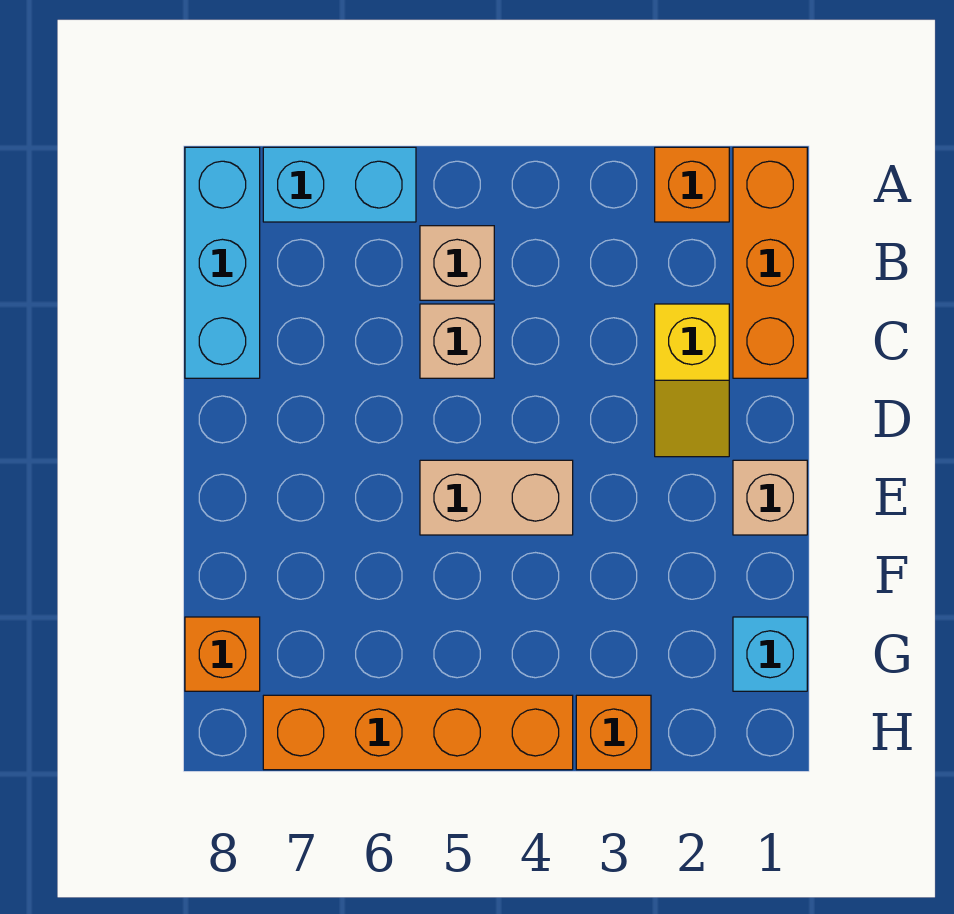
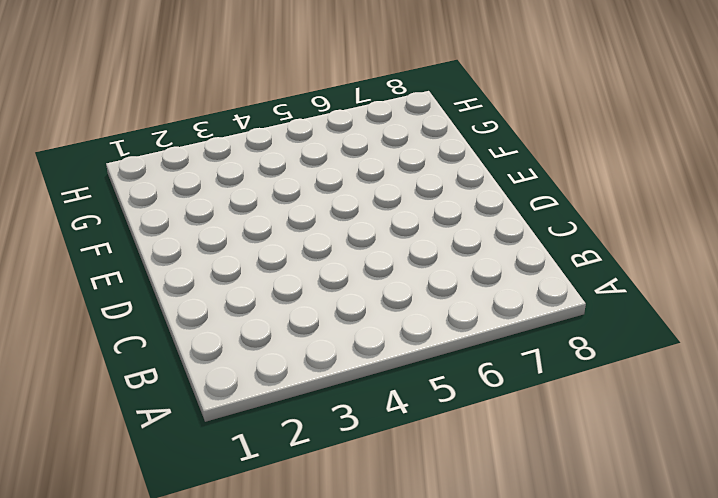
none -> orange brick A1:C1 level 1
none -> orange brick A2 level 1
none -> cyan brick A6:A7 level 1

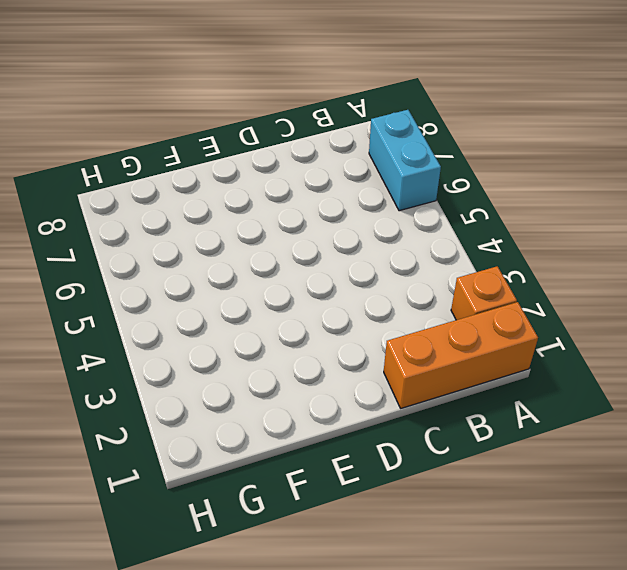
none -> cyan brick A8:C8 level 1
none -> tan brick B5 level 1
none -> yellow slope C2:D2 level 1 top C

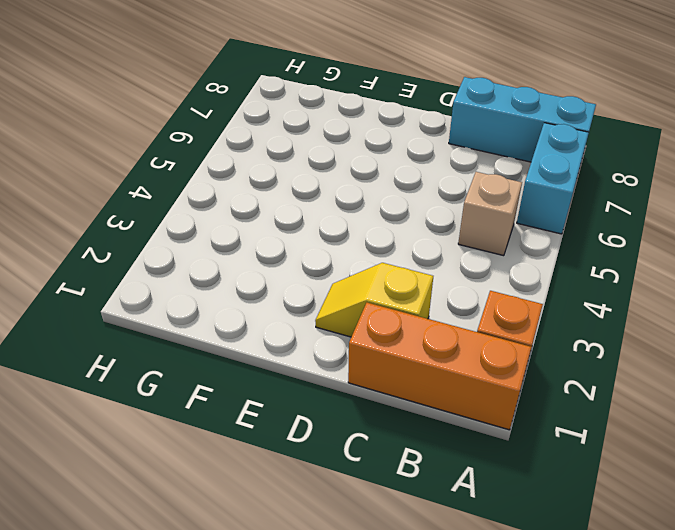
none -> tan brick C5 level 1
none -> tan brick E1 level 1
none -> tan brick E4:E5 level 1

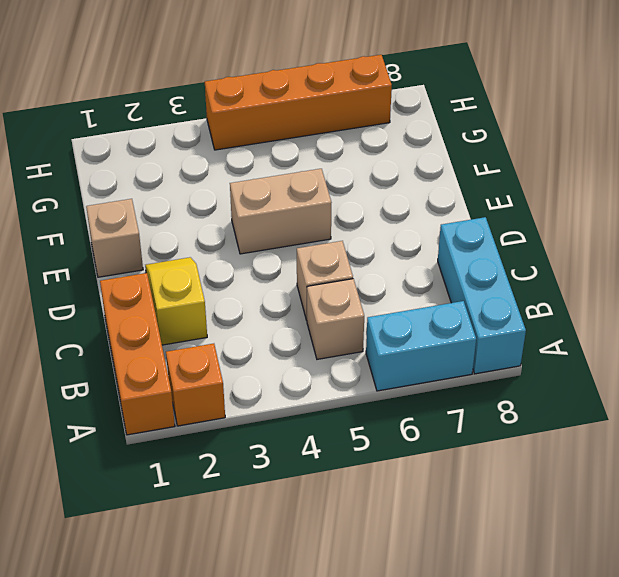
none -> cyan brick G1 level 1
none -> orange brick G8 level 1
none -> orange brick H3 level 1

